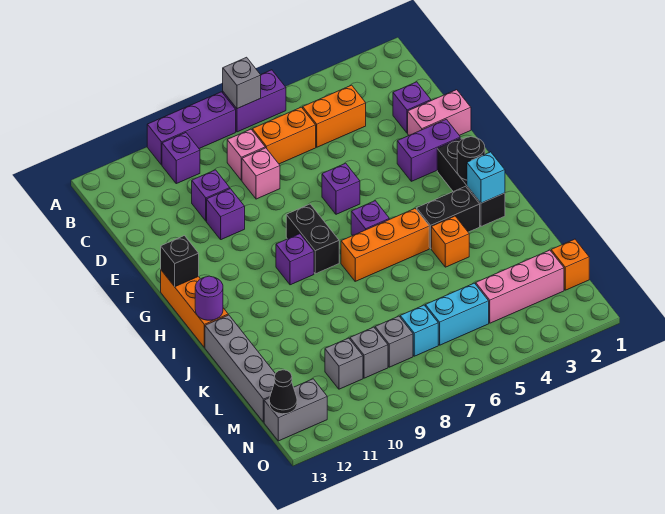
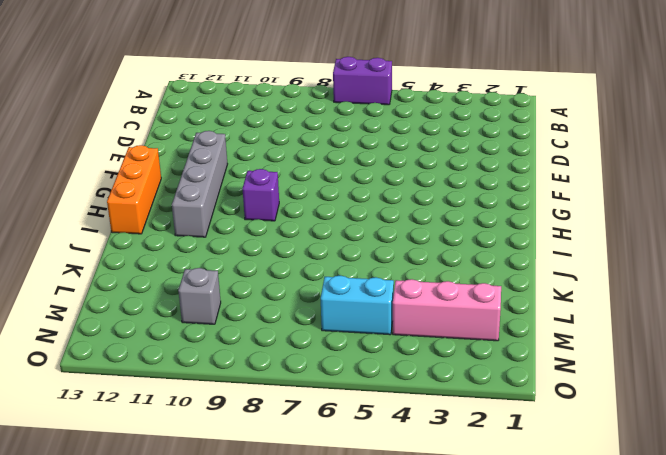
grey brick F11:I11 level 1 -> grey brick J13:M13 level 1
none -> purple brick A8:A10 level 1
none -> purple brick B10 level 1
none -> orange brick C4:C5 level 1
none -> orange brick C6:C7 level 1

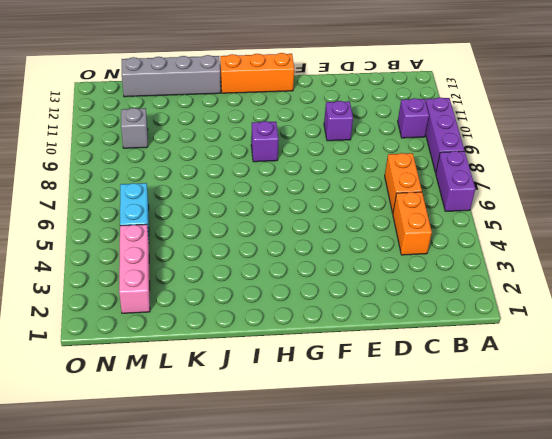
none -> pink brick C8 level 1
none -> purple brick D2 level 1
none -> pink brick D8 level 1
none -> purple brick D10 level 1

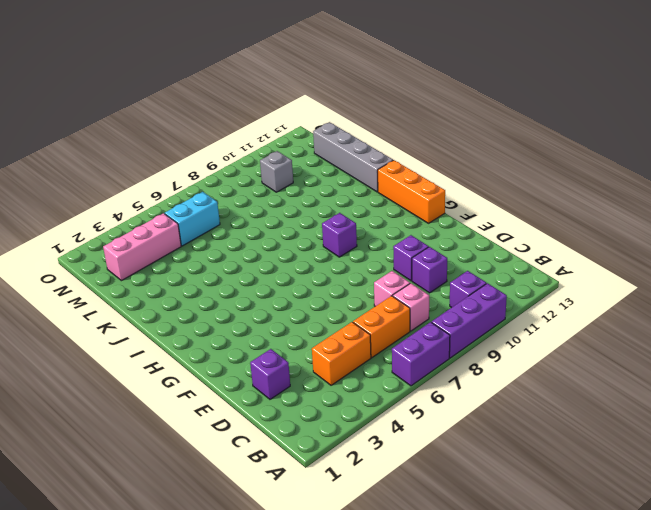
none -> pink brick E1:E2 level 1
none -> purple brick F2:F3 level 1
none -> purple brick F6 level 1
none -> black brick G2:I2 level 1

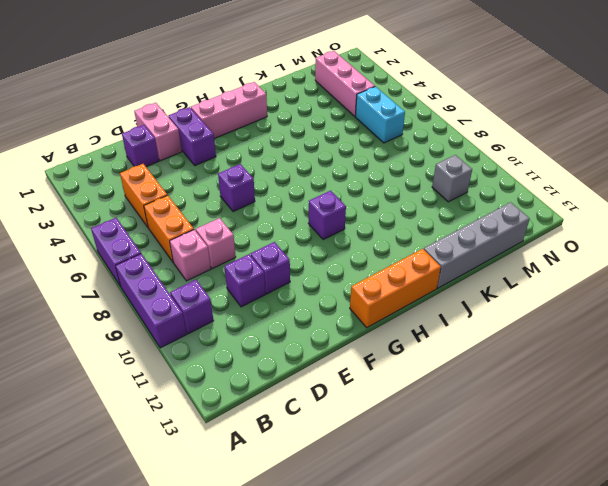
pink brick G2:I2 level 1 -> black brick G2:I2 level 1
none -> black brick G8:H8 level 1
none -> purple brick H6 level 1
none -> black brick I3:I4 level 1
none -> orange brick I5:I7 level 1

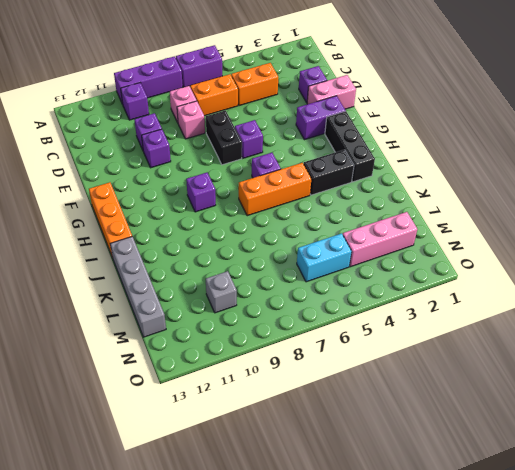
black brick E7:F7 level 1 -> black brick G8:H8 level 1
none -> orange brick J4 level 1
none -> orange brick M1 level 1
none -> cyan brick M7 level 1
none -> grey brick M8 level 1

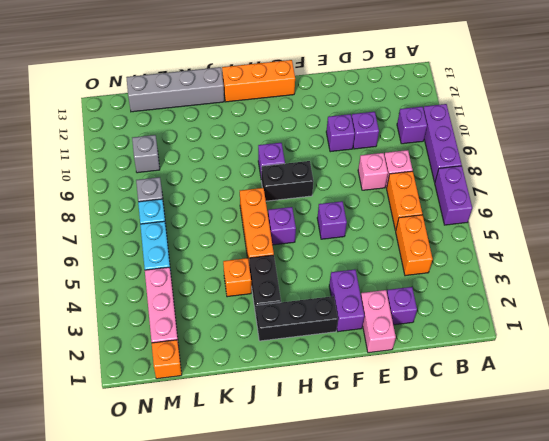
none -> grey brick M9 level 1
none -> grey brick N12:N13 level 1
none -> grey brick A7 level 2
none -> black brick G13 level 2

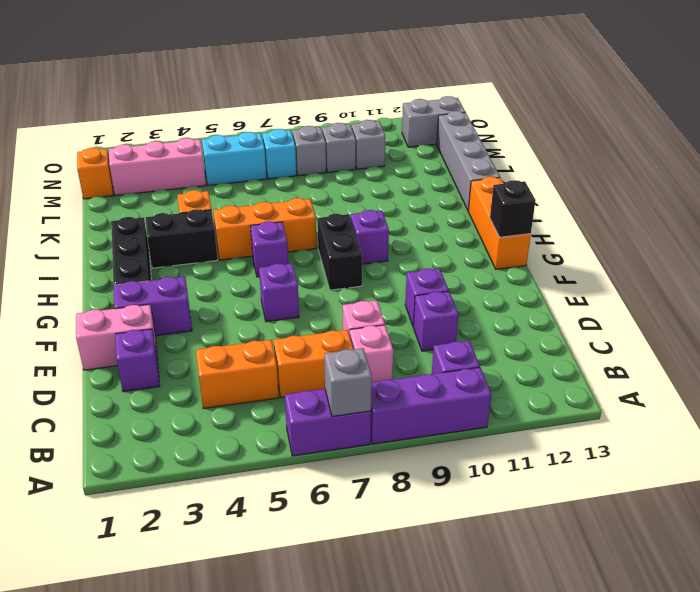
none -> black round brick H2 level 2
none -> cyan brick I2 level 2
none -> purple round brick I13 level 2
none -> black cone N13 level 2

